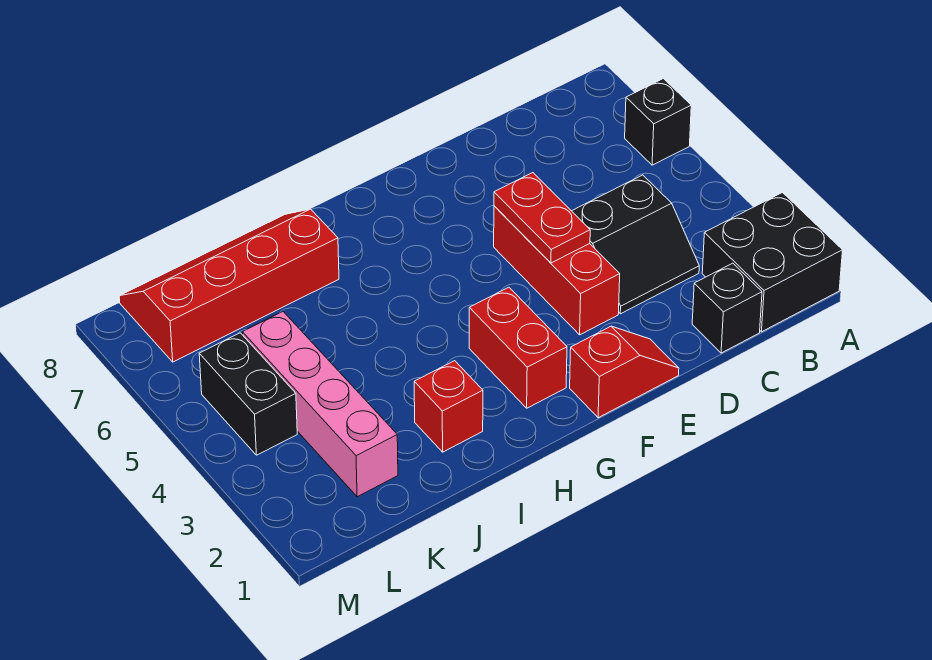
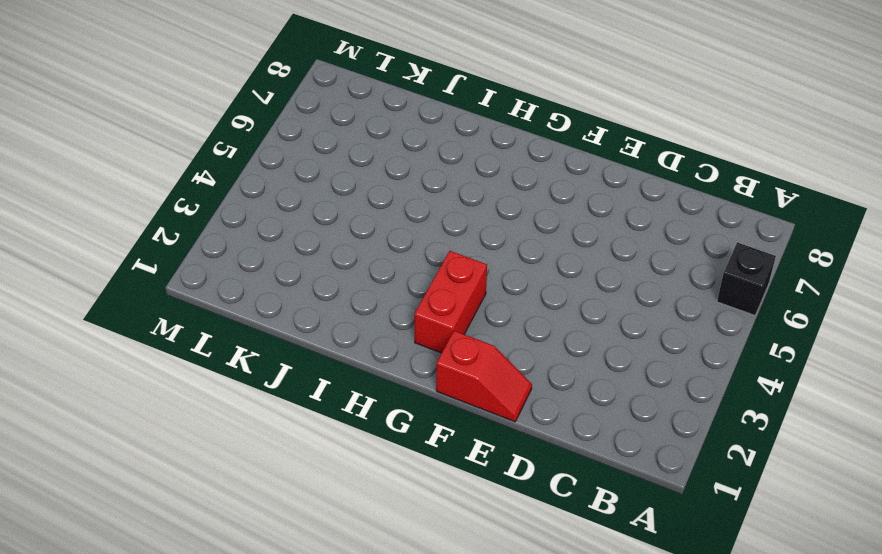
none -> black brick A1:B2 level 1
none -> black brick C1 level 1
none -> black slope C3:D4 level 1 top 4

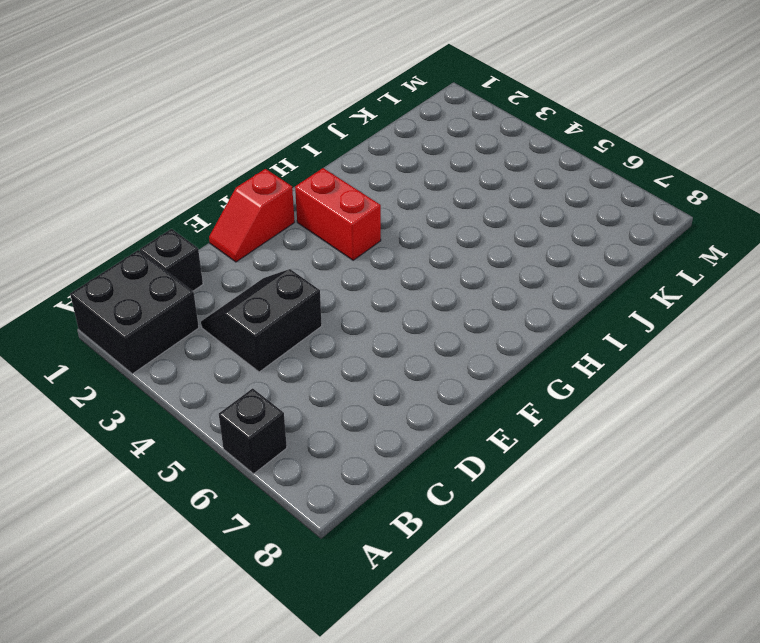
none -> red brick E3:E5 level 1
none -> red brick I2 level 1
none -> red slope I7:L8 level 1 top 7

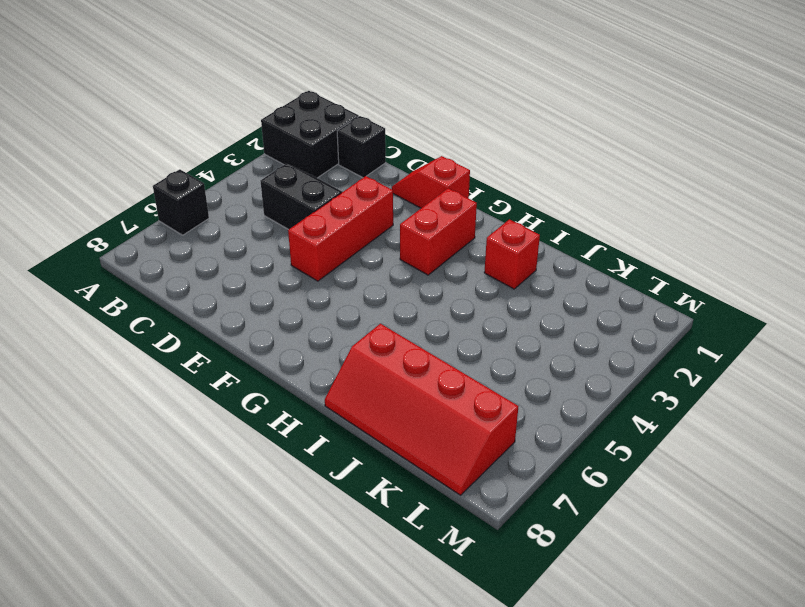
none -> pink brick K2:K5 level 1
none -> black brick L4:L5 level 1
none -> red plate E4:E5 level 2

